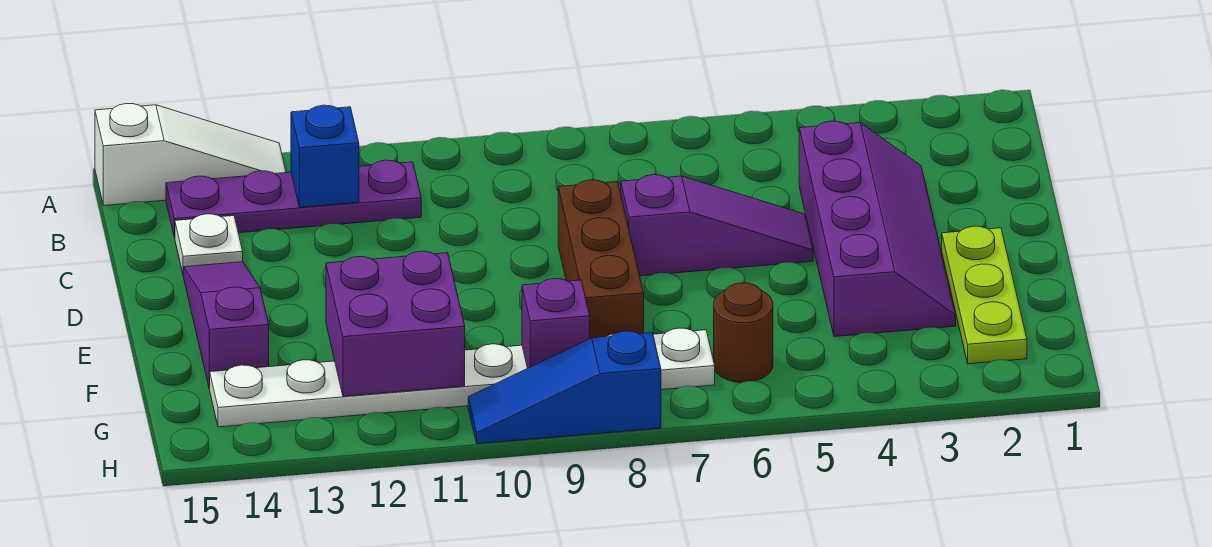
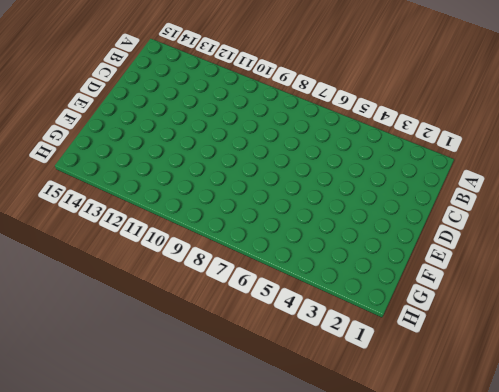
none -> white slope A13:A15 level 1 top 15
none -> purple plate B11:B14 level 1
none -> purple slope C3:F4 level 1 top 4

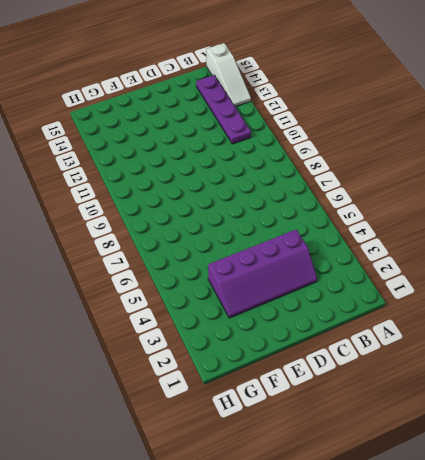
none -> white plate C14 level 1
none -> purple slope D5:D7 level 1 top 7
none -> brown brick D8:F8 level 1

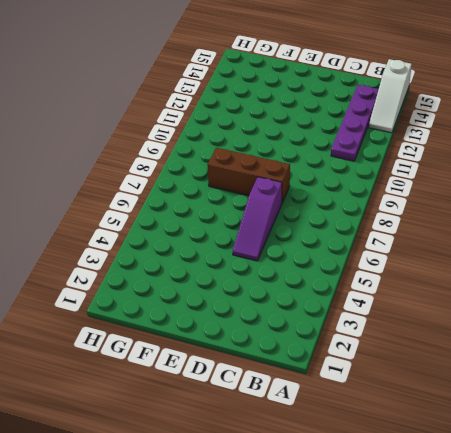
none -> purple slope C3:F4 level 1 top 4
none -> white plate C14 level 1
none -> purple slope D14:F14 level 1 top F

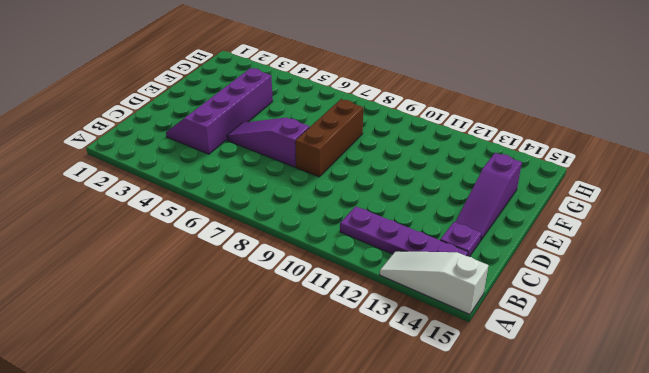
purple plate C14 level 1 -> white plate C14 level 1
none -> lime plate E2:G2 level 1
none -> brown round brick G6 level 1
none -> white plate G7:G14 level 1

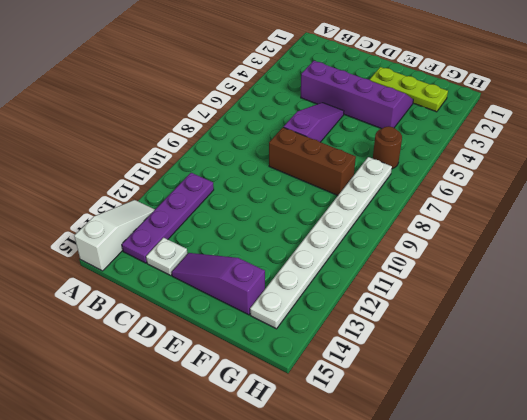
none -> blue slope H8:H10 level 1 top 8
none -> blue brick B12 level 2
none -> purple brick F11:G12 level 2

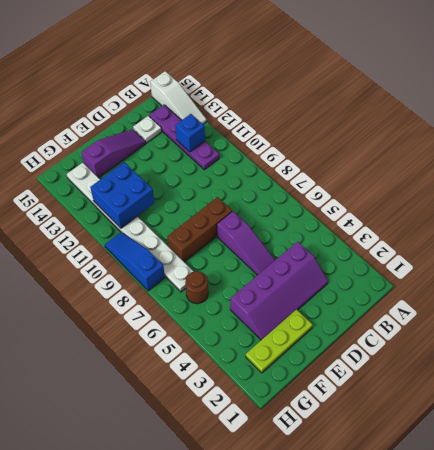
blue brick F11:G12 level 2 -> purple brick F11:G12 level 2
none -> purple brick G9 level 2

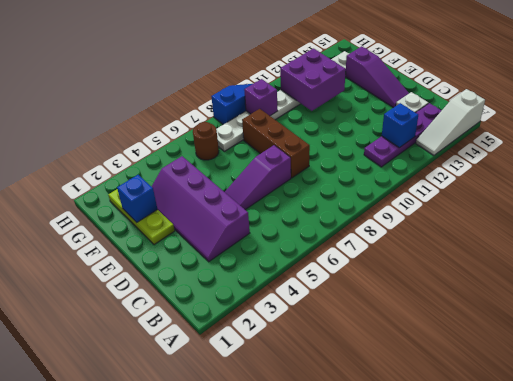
blue brick F2 level 2 -> none

